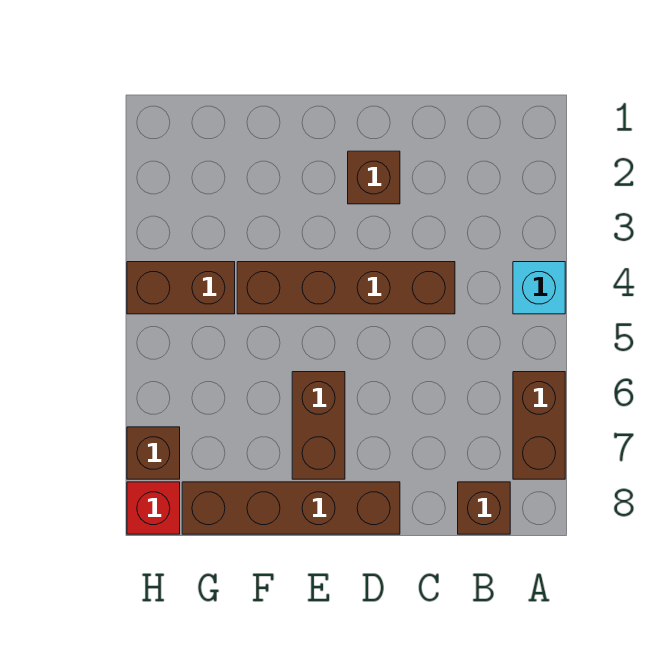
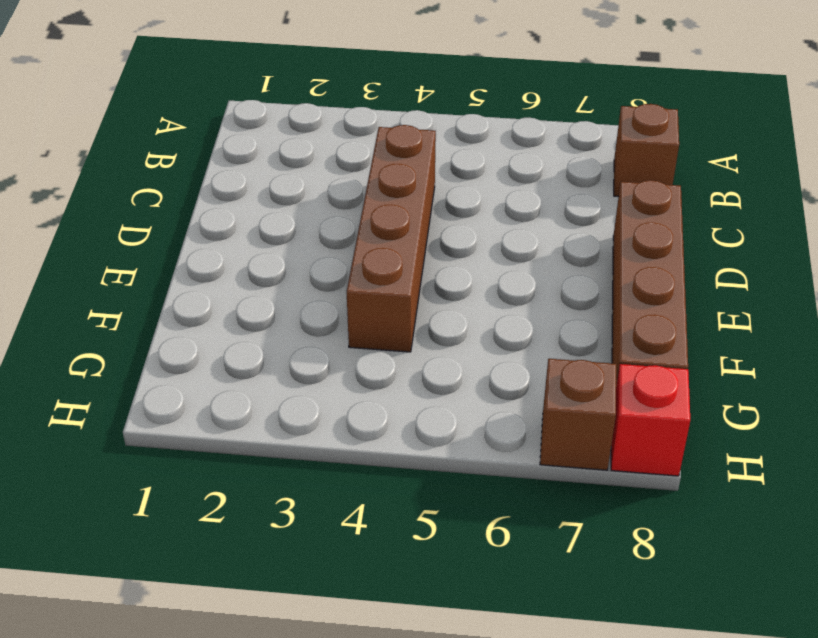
none -> cyan brick A4 level 1
none -> brown brick A6:A7 level 1

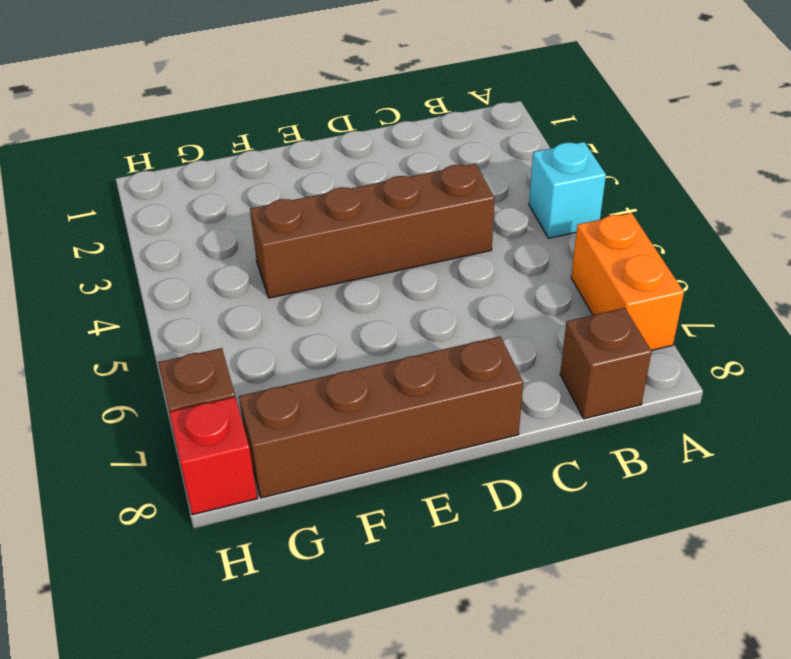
orange brick A6:A7 level 1 -> brown brick A6:A7 level 1
none -> brown brick D2 level 1
none -> brown brick E6:E7 level 1

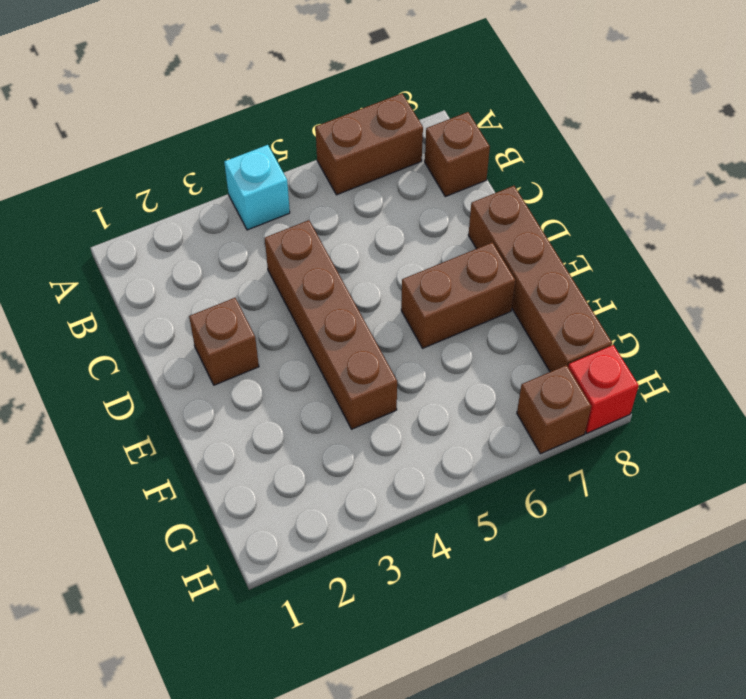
none -> brown brick G4:H4 level 1

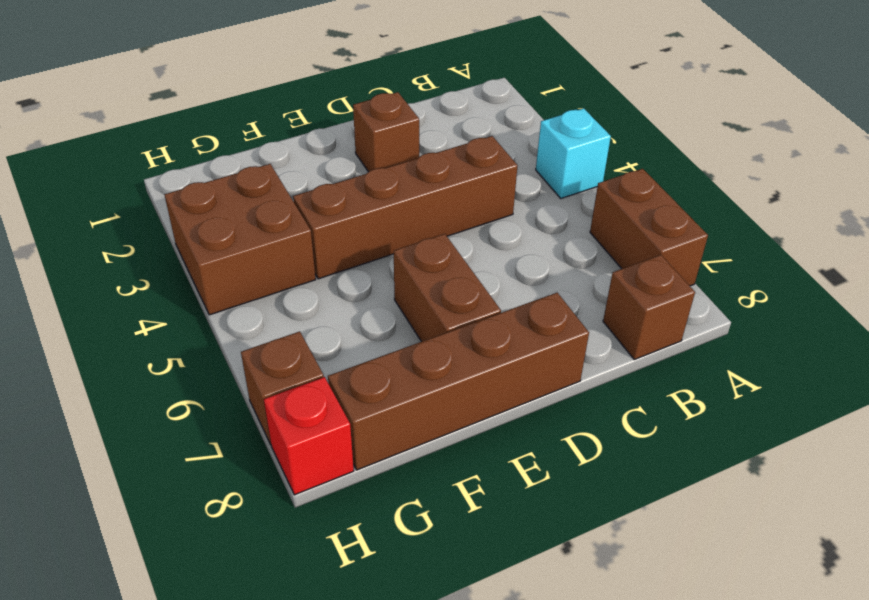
brown brick G3:H4 level 1 -> brown brick G4:H4 level 1

